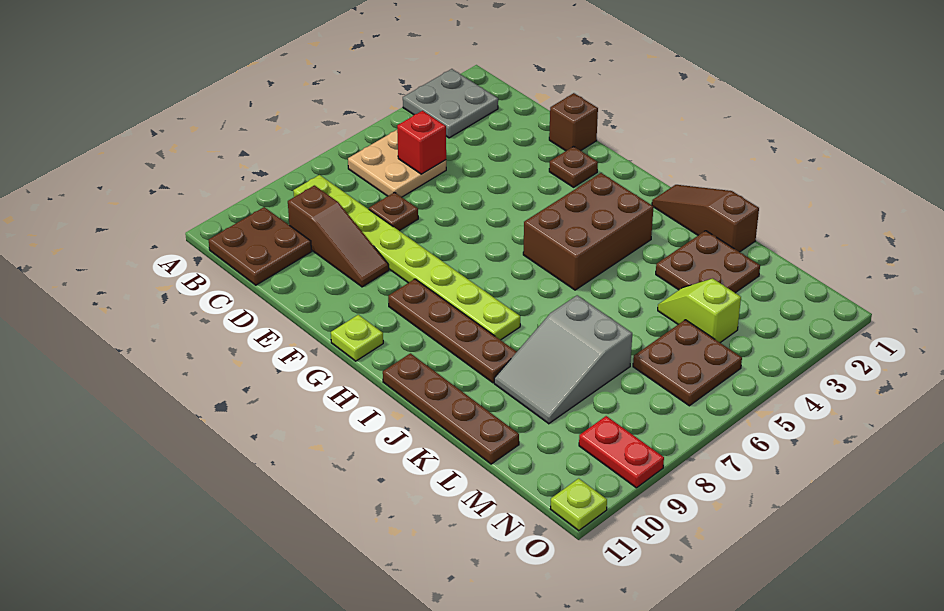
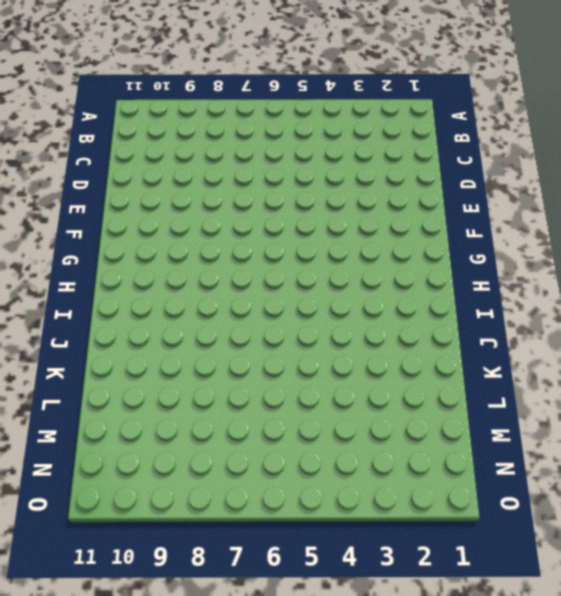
none -> grey plate A2:B3 level 1
none -> tan plate B5:C6 level 1
none -> lime plate B8:I8 level 1

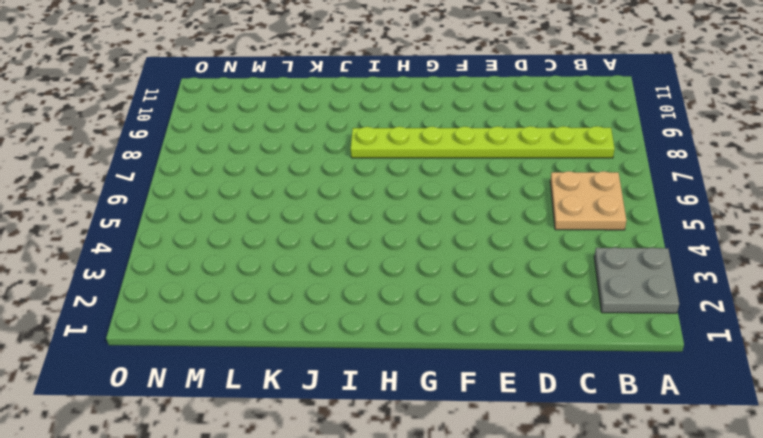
none -> brown plate B10:C11 level 1
none -> brown slope C9:E9 level 1 top C
none -> brown plate D7 level 1

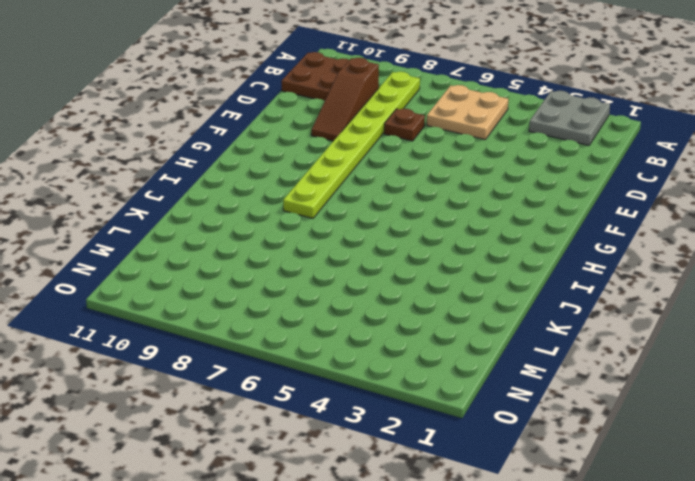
none -> brown brick E1 level 1
none -> brown plate F2 level 1
none -> brown plate G9:J9 level 1

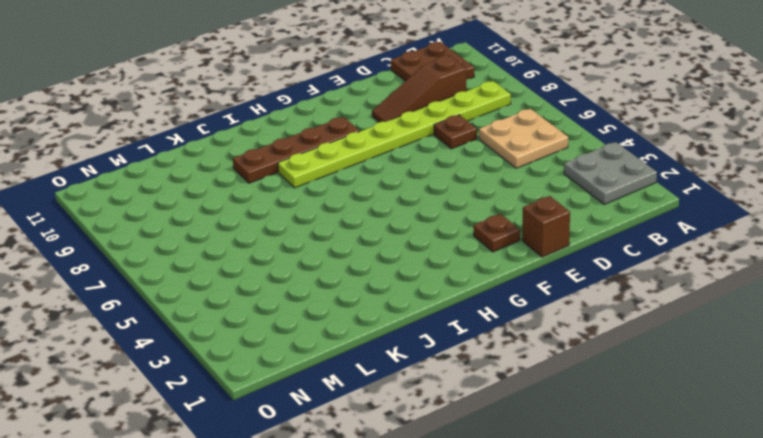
none -> lime plate G11 level 1
none -> brown brick H3:I5 level 1
none -> brown slope I1:K1 level 1 top K

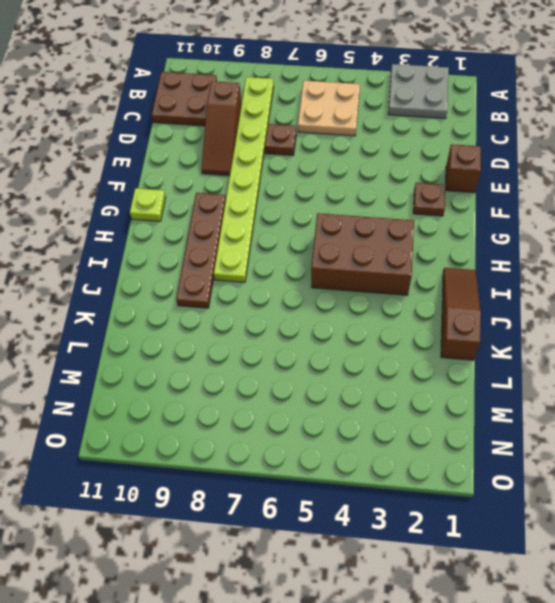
none -> brown plate I11:L11 level 1
none -> brown plate K2:L3 level 1
none -> grey slope K7:L9 level 1 top 7

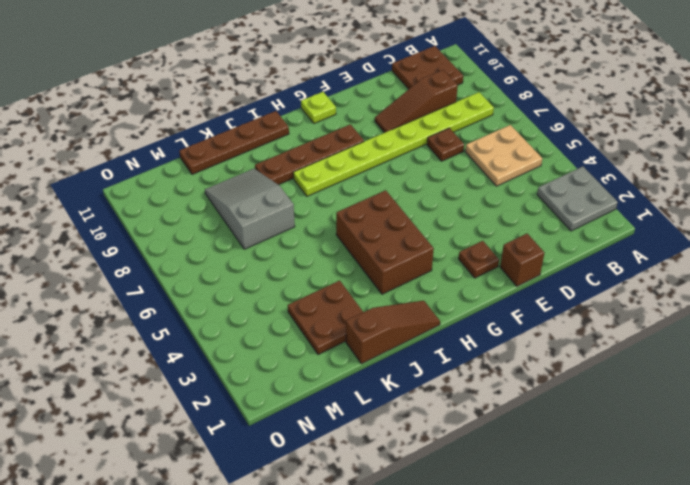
none -> lime slope L4:M4 level 1 top M
none -> brown plate M5:N6 level 1
none -> red plate N9:O9 level 1

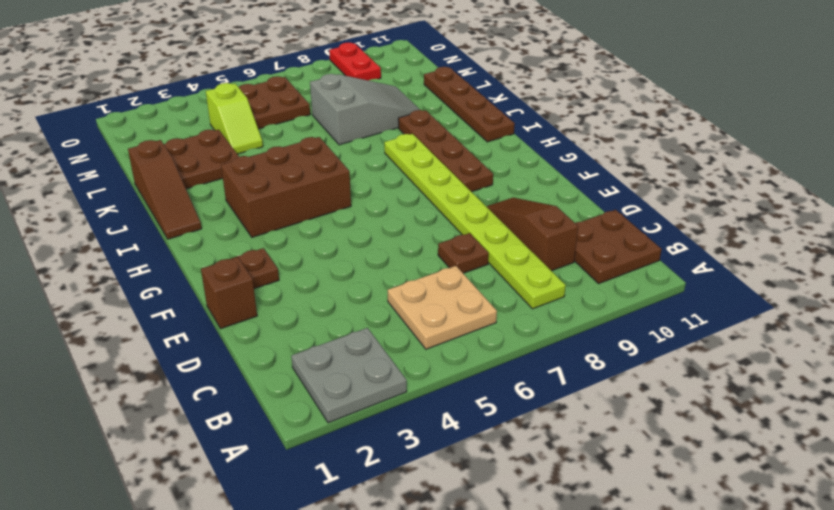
none -> lime plate G11 level 1
none -> lime plate O11 level 1
none -> red brick C5 level 2

